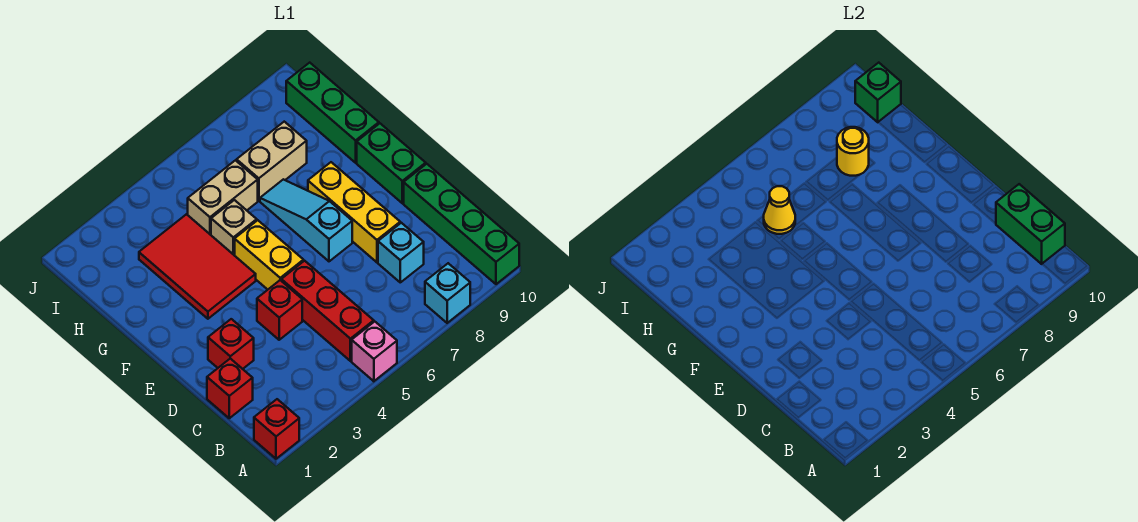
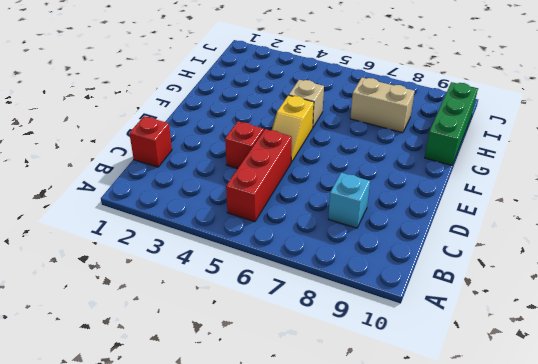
yellow slope E5:F5 level 1 top F -> yellow brick E5:F5 level 1
none -> red brick A1 level 1
none -> pink brick A5 level 1
none -> cyan brick A8 level 1

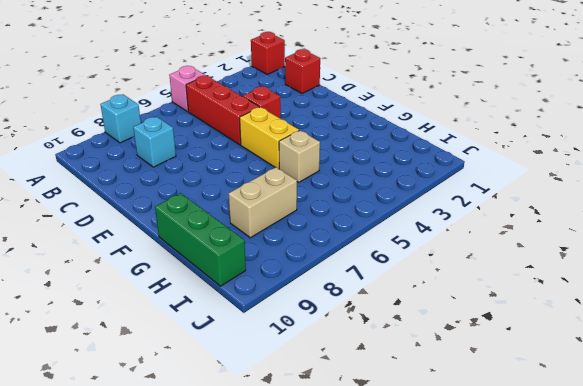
none -> green brick A10:D10 level 1
none -> red brick D2 level 1
none -> yellow brick D8:F8 level 1

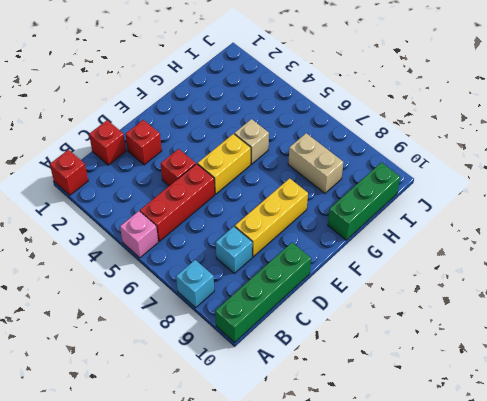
none -> cyan slope E7:G7 level 1 top E
none -> green brick E10:F10 level 1
none -> red tile F3:H4 level 1

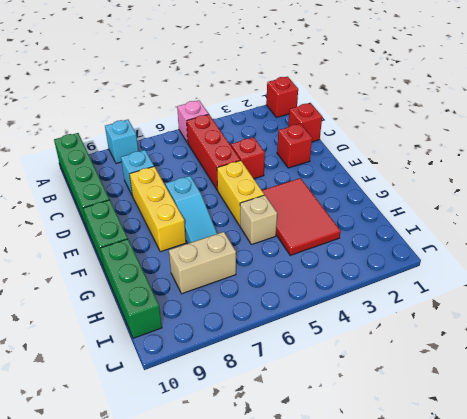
none -> tan brick H5:H6 level 1
none -> green brick B10:C10 level 2
none -> yellow cone H5 level 2

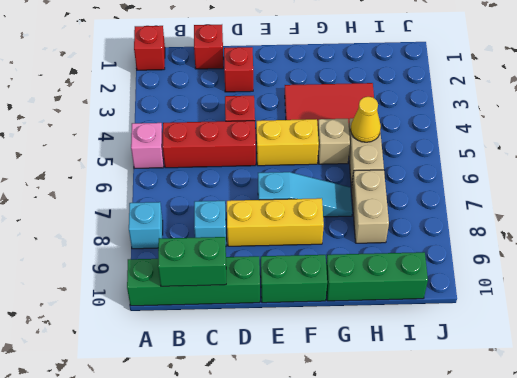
none -> yellow round brick H8 level 2
none -> green brick I10 level 2

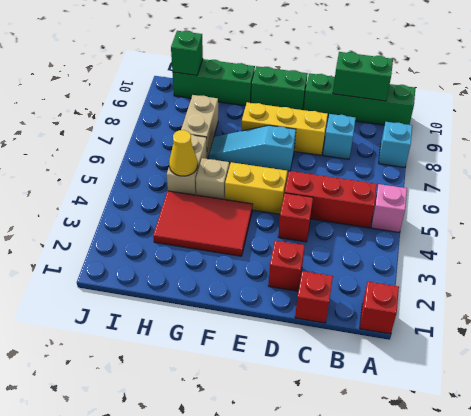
none -> yellow round brick H8 level 2

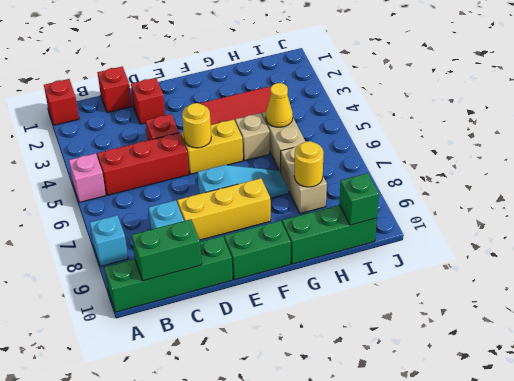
yellow round brick E5 level 2 -> none

